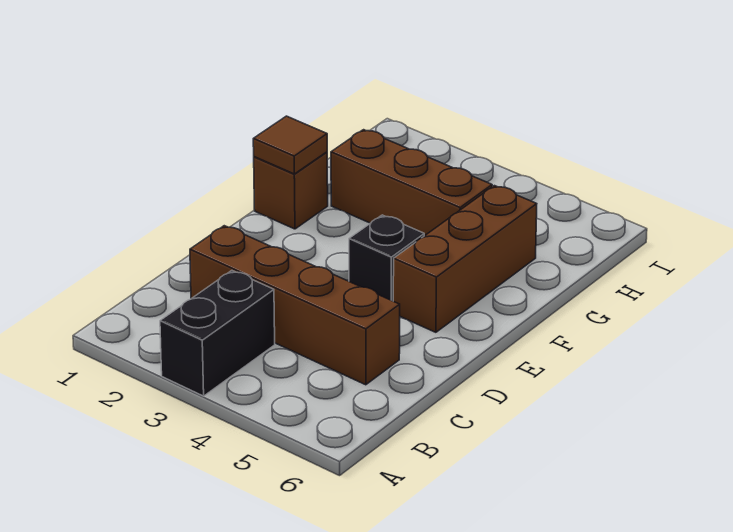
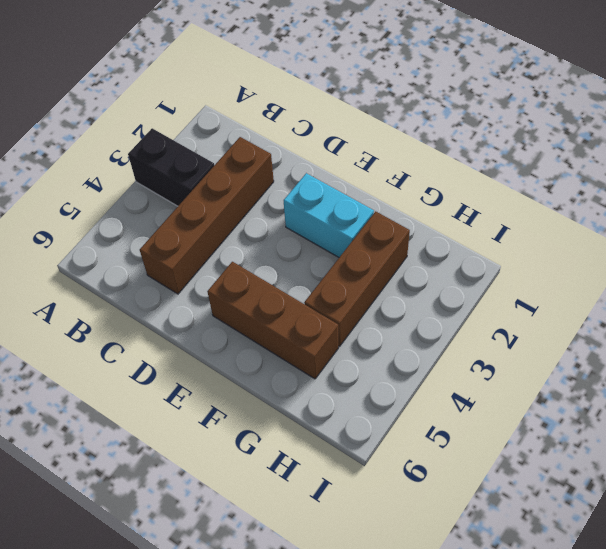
cyan brick E2:F2 level 1 -> none
none -> black brick E4 level 1
none -> brown brick F1 level 1

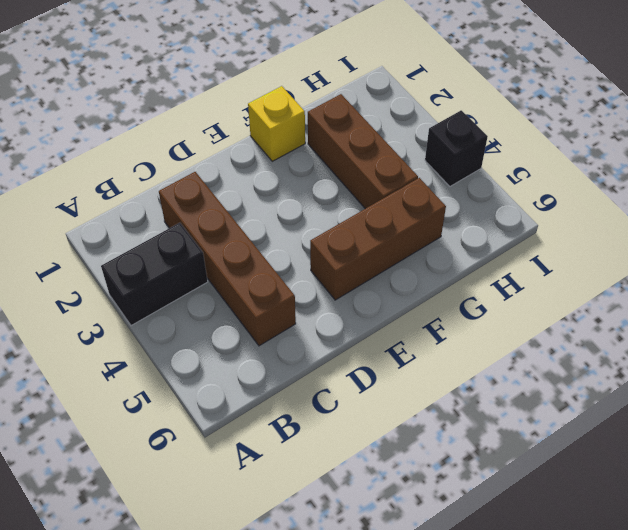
yellow brick F1 level 1 -> brown brick F1 level 1
black brick I4 level 1 -> black brick E4 level 1
none -> brown tile F1 level 2

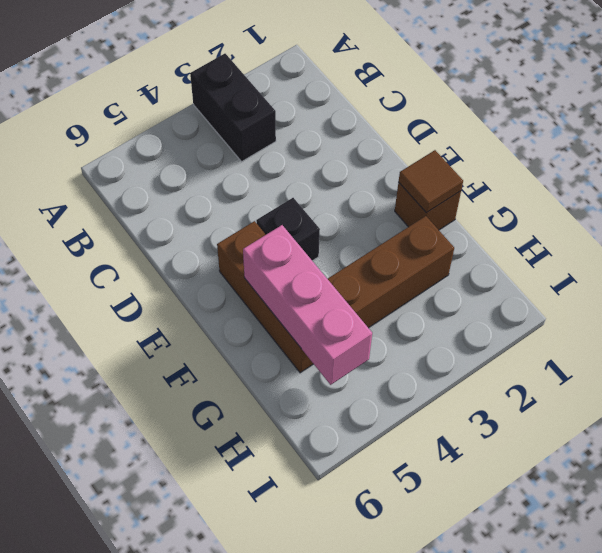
pink brick F5:H5 level 2 -> none
none -> brown brick C2:C5 level 1

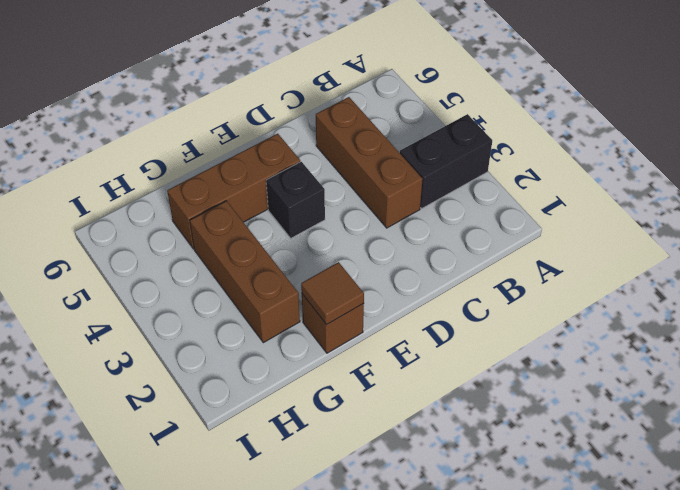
brown brick C3:C5 level 1 -> brown brick C2:C5 level 1

